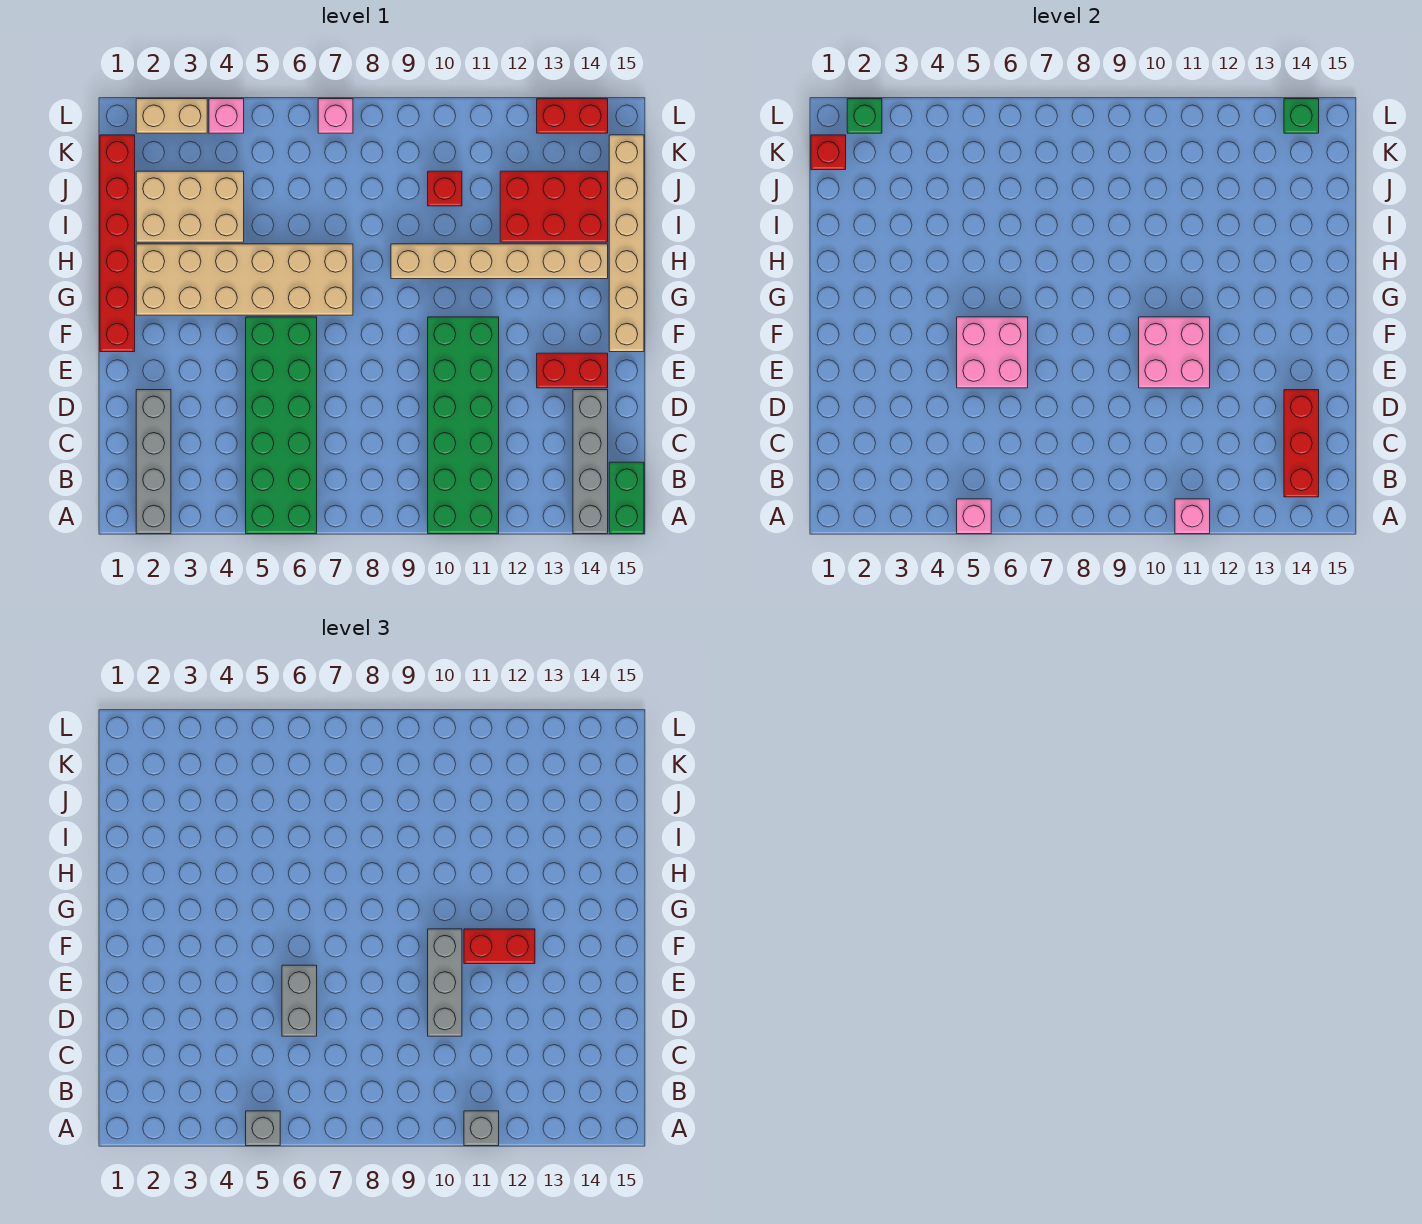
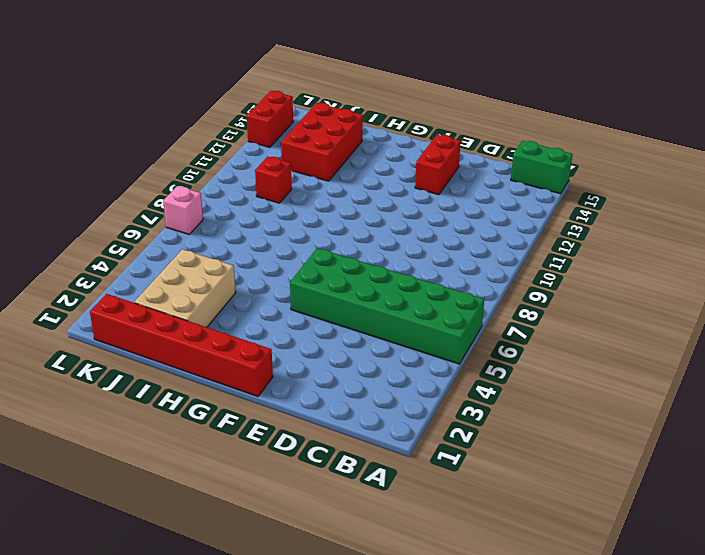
none -> grey brick A2:D2 level 1
none -> green brick A10:F11 level 1
none -> grey brick A14:D14 level 1
none -> tan brick F15:K15 level 1

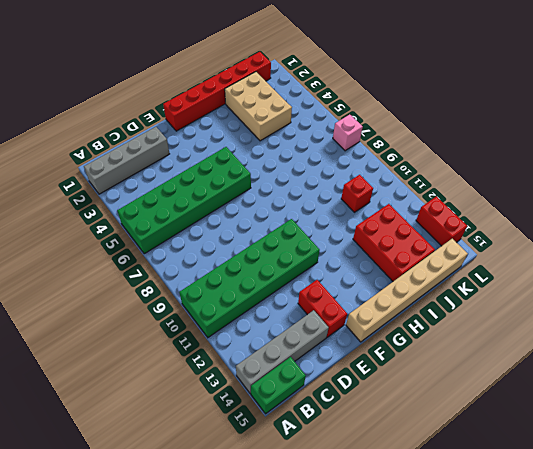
none -> tan brick G2:H7 level 1
none -> tan brick H9:H14 level 1
none -> tan brick L2:L3 level 1
none -> pink brick L4 level 1

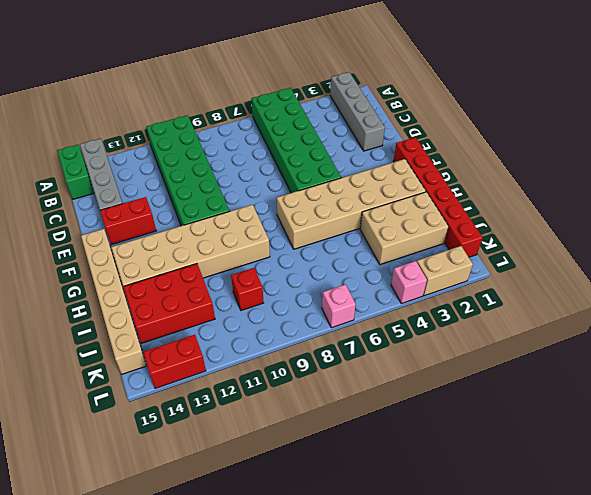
tan brick G9:H14 level 1 -> tan brick H9:H14 level 1
none -> pink brick A5 level 2
none -> pink brick A11 level 2
none -> red brick B14:D14 level 2
none -> pink brick E5:F6 level 2

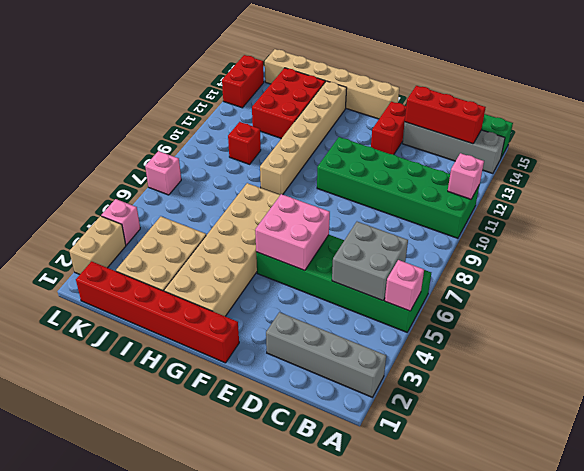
grey brick B5:C6 level 2 -> none
none -> pink brick E10:F11 level 2
none -> red brick K1 level 2
none -> green brick L2 level 2
none -> green brick L14 level 2

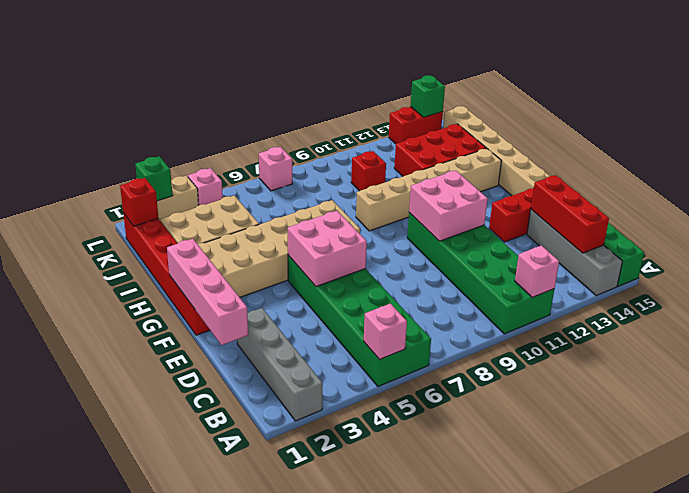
pink brick D1:G1 level 2 -> none
none -> grey brick A5 level 3
none -> grey brick A11 level 3
none -> grey brick D6:E6 level 3
none -> grey brick D10:F10 level 3

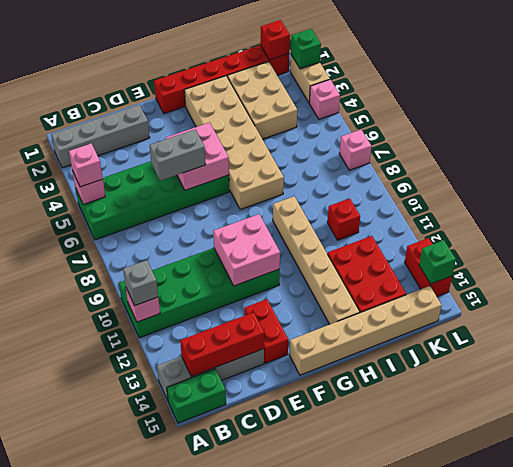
pink brick A5 level 3 -> grey brick A5 level 3
none -> grey brick D10:F10 level 3
none -> red brick F11:F12 level 3

